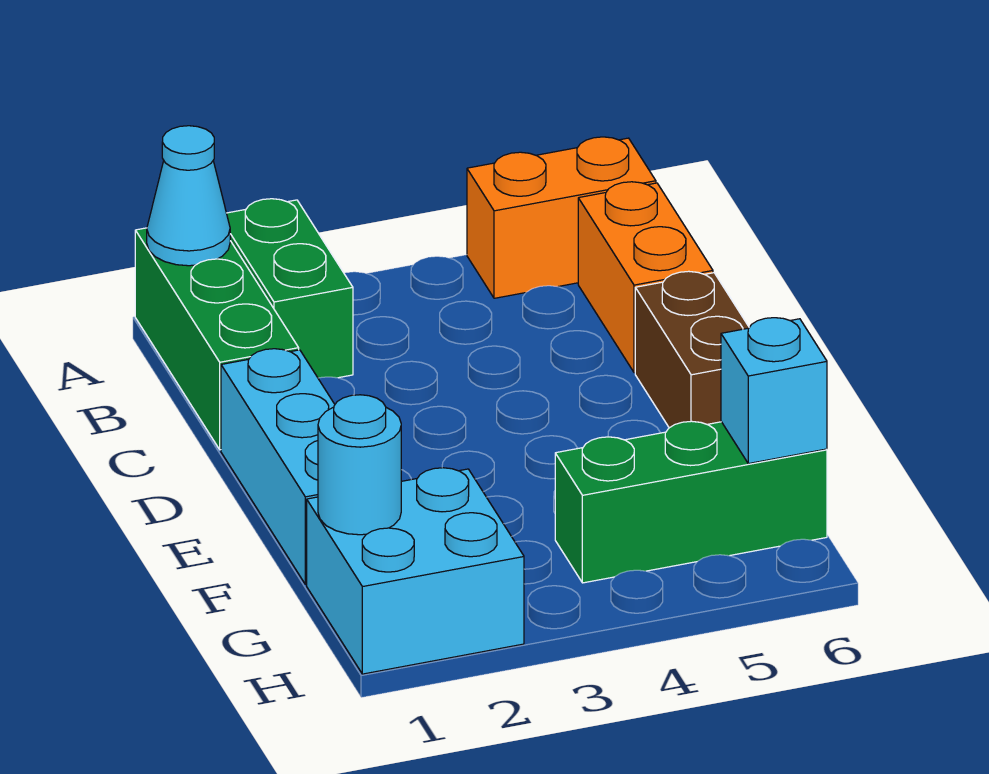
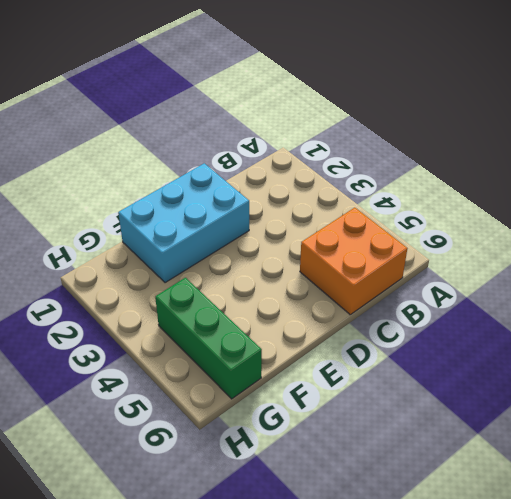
orange brick B5:C6 level 1 -> orange brick B6:C6 level 1
cyan brick D1:F2 level 1 -> cyan brick D1:F1 level 1
none -> green brick A1:C1 level 1
none -> green brick A2:B2 level 1

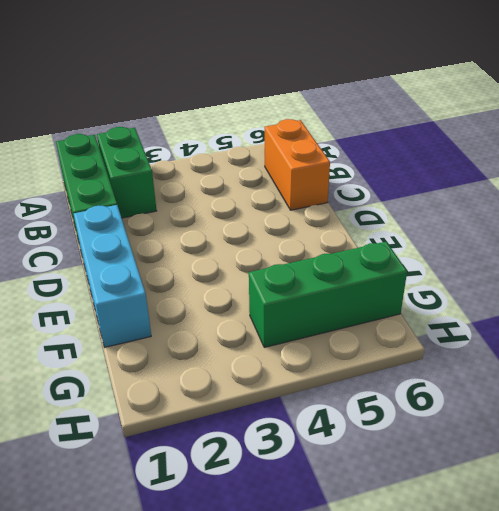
none -> orange brick A5:A6 level 1
none -> brown brick D6:E6 level 1

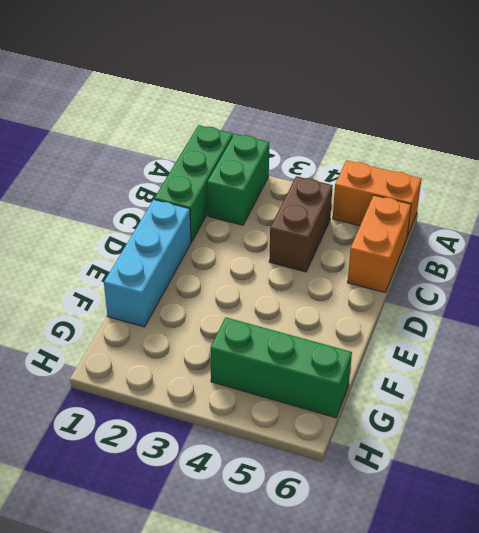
brown brick B4:C4 level 1 -> brown brick D6:E6 level 1
none -> cyan brick G1:H2 level 1
none -> cyan cone A1 level 2

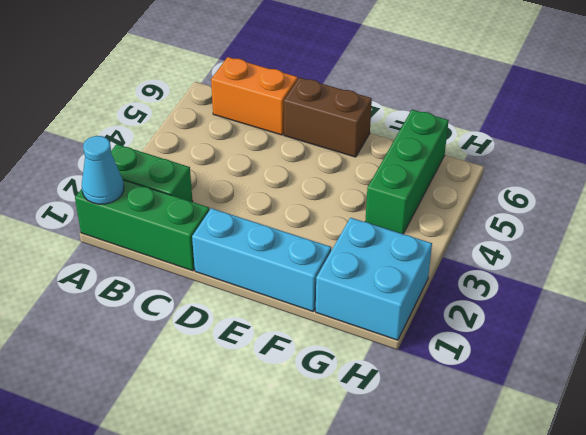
none -> orange brick A5:A6 level 1
none -> cyan round brick G1 level 2

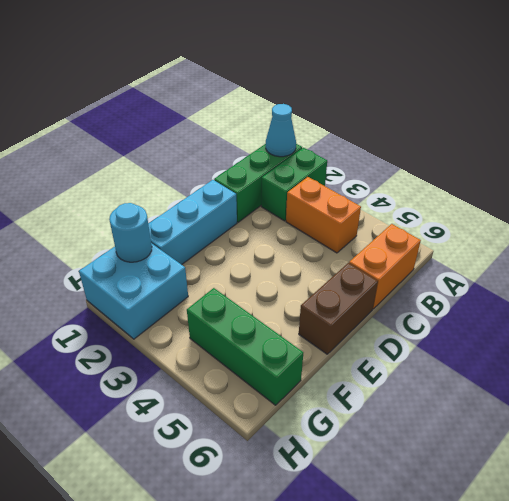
orange brick B3:B4 level 1 -> orange brick A5:A6 level 1
none -> cyan brick G6 level 2

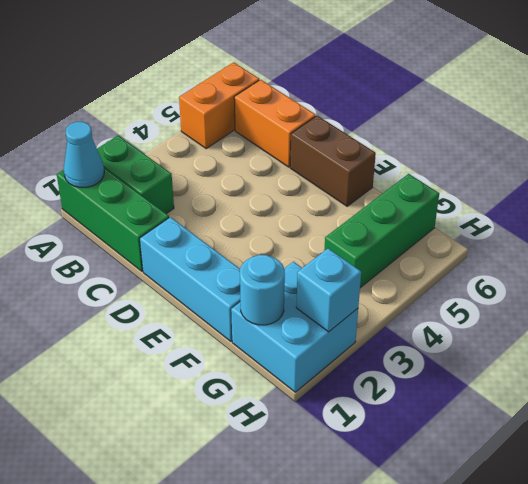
cyan brick H2 level 2 -> cyan brick G6 level 2

